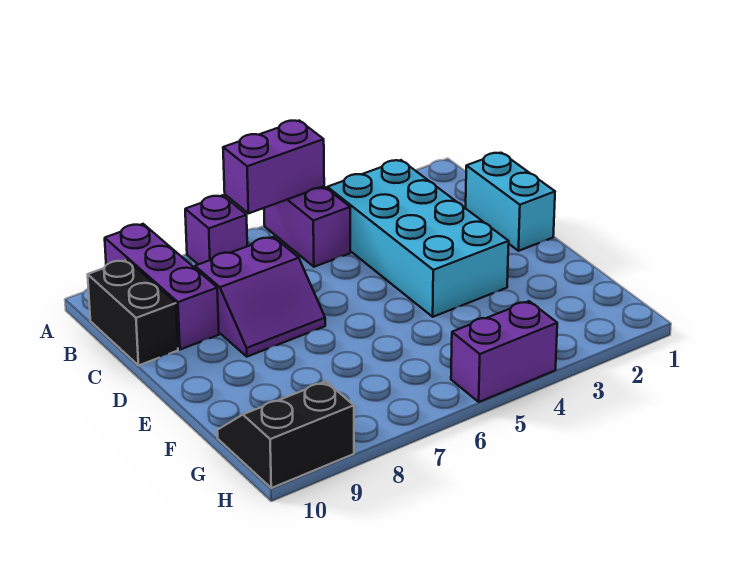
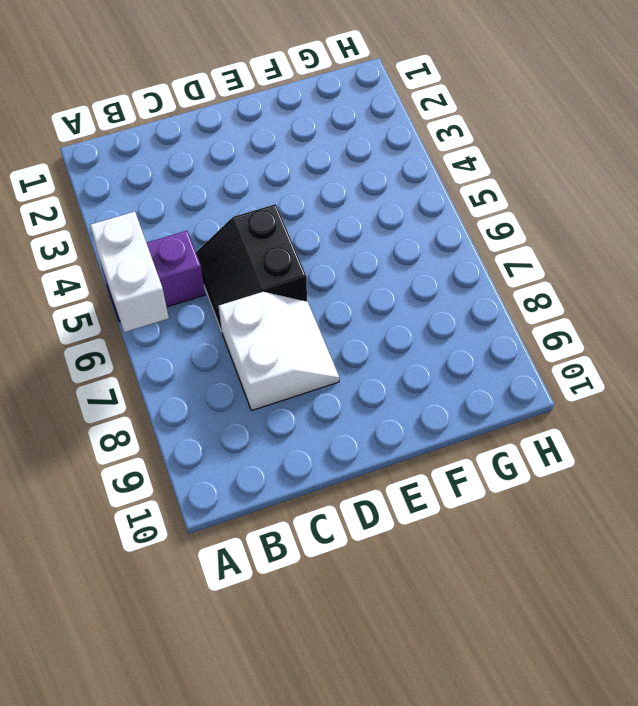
white brick A5:A6 level 2 -> purple brick A5:A6 level 2
black slope C5:D6 level 1 top D -> black slope G9:H10 level 1 top H
white slope C7:D8 level 1 top C -> purple slope C7:D8 level 1 top C
none -> purple brick A7 level 1
none -> purple brick A9:C9 level 1

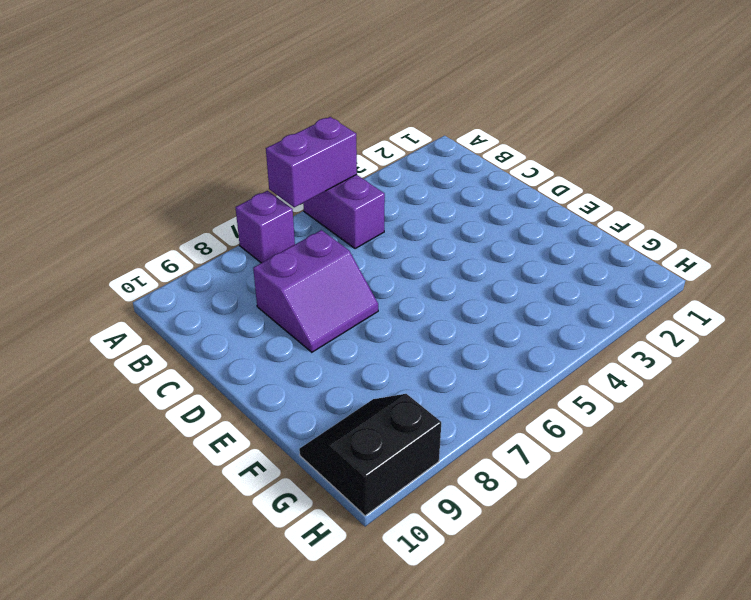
none -> purple brick A9:C9 level 1
none -> cyan brick B3:E4 level 1

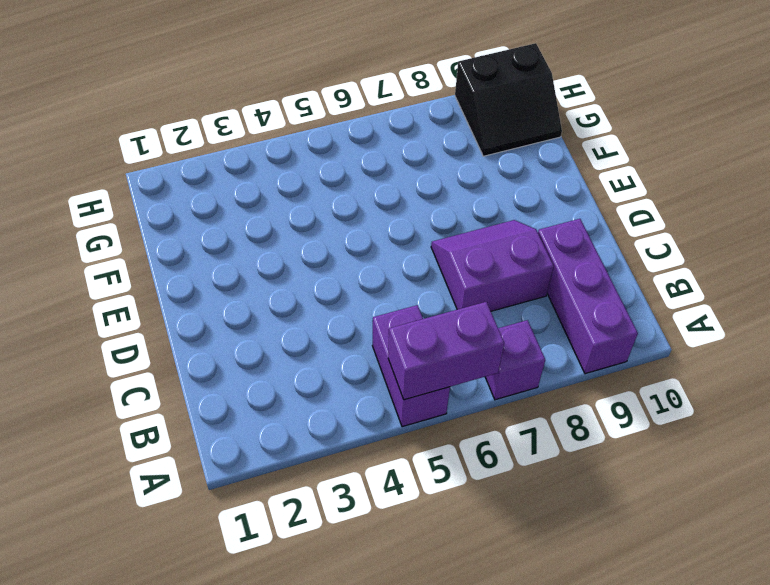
none -> cyan brick B3:E4 level 1
none -> black brick B10:C10 level 1

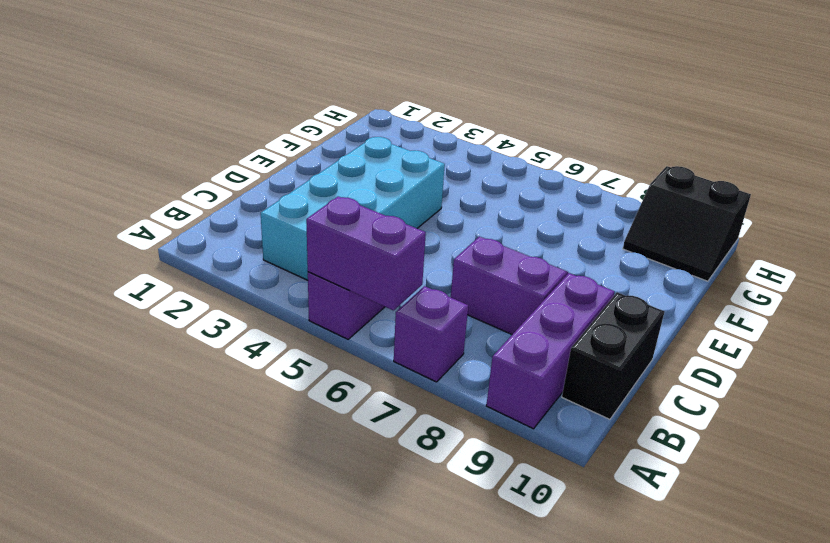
none -> cyan brick C1:D1 level 1
none -> purple brick H4:H5 level 1

